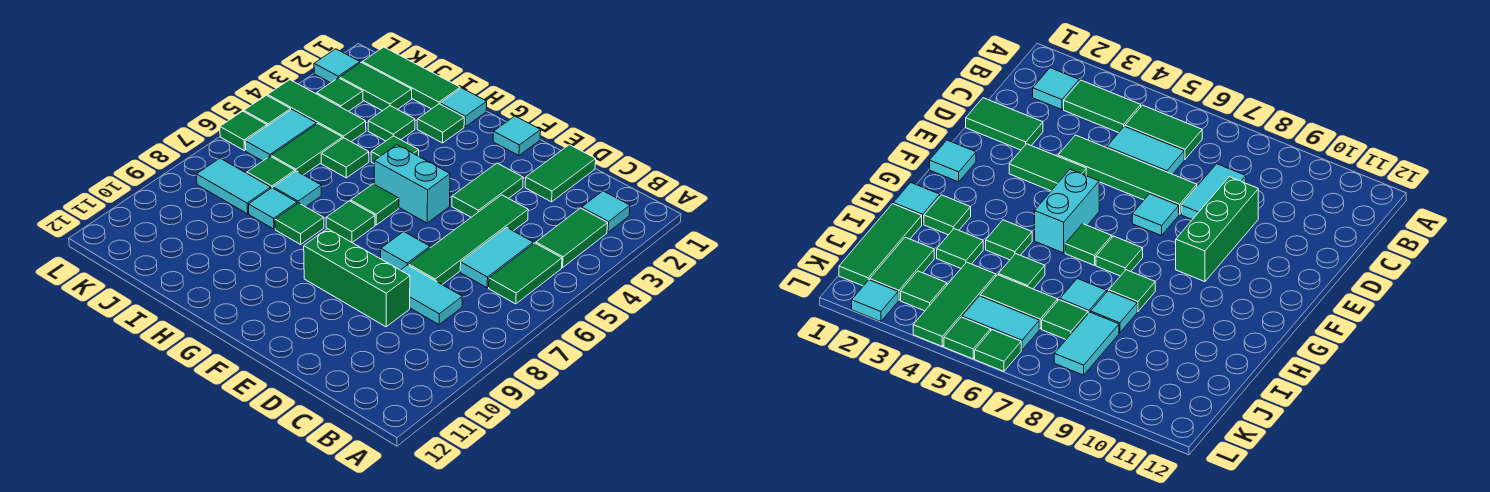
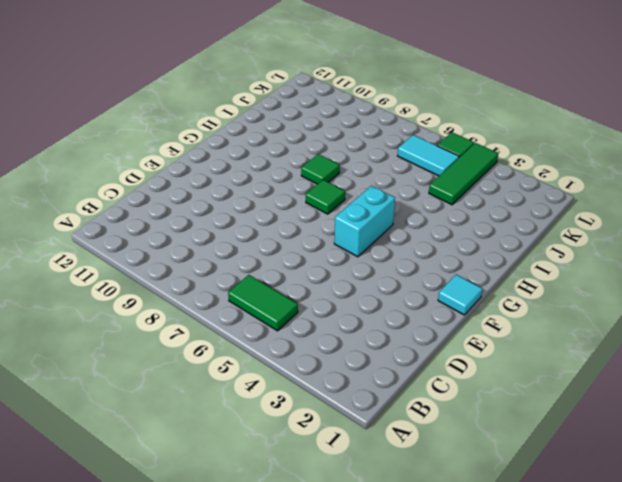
none -> cyan tile B2 level 1
none -> green tile B3:B4 level 1
none -> cyan tile C5:C6 level 1
none -> cyan tile C8:D8 level 1

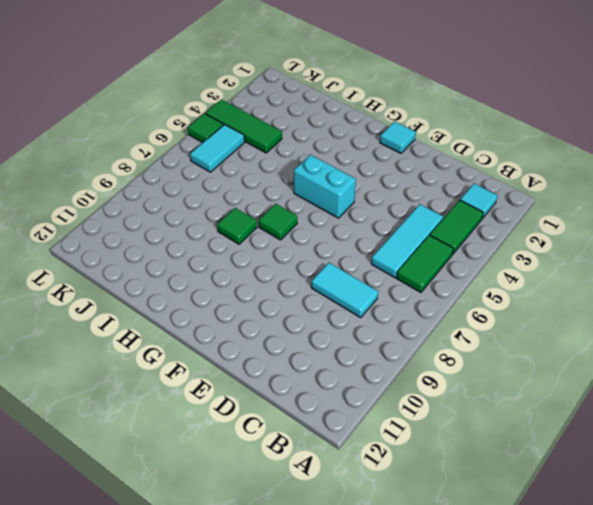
cyan tile C4:C6 level 1 -> cyan tile C5:C6 level 1
none -> green tile D1:D2 level 1
none -> green tile D4:D7 level 1
none -> green brick D9:F9 level 1
none -> green tile E3:E4 level 1

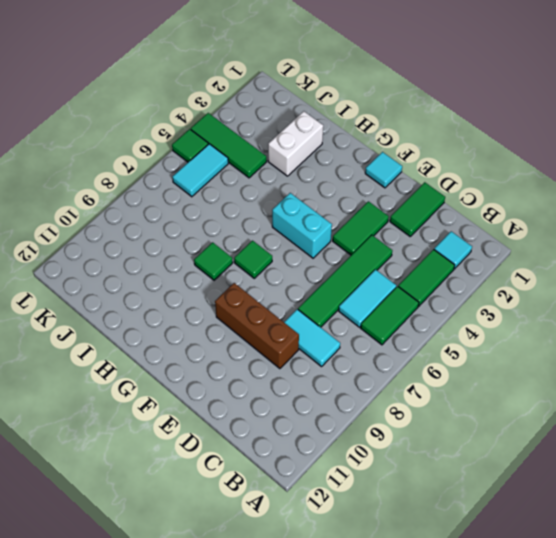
brown brick D9:F9 level 1 -> green brick D9:F9 level 1
white brick I2:I3 level 1 -> green tile I3 level 1
none -> cyan tile E7 level 1
none -> green tile G6 level 1
none -> cyan tile H1 level 1
none -> green tile H2 level 1

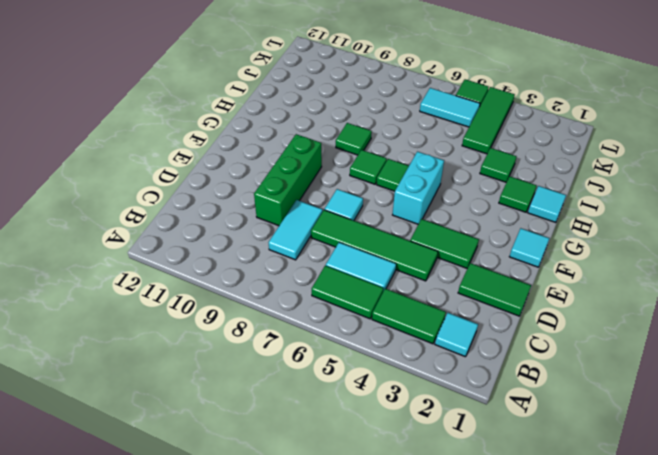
none -> green tile H4 level 1
none -> green tile I1:K1 level 1
none -> green tile I5 level 1
none -> cyan tile I7 level 1

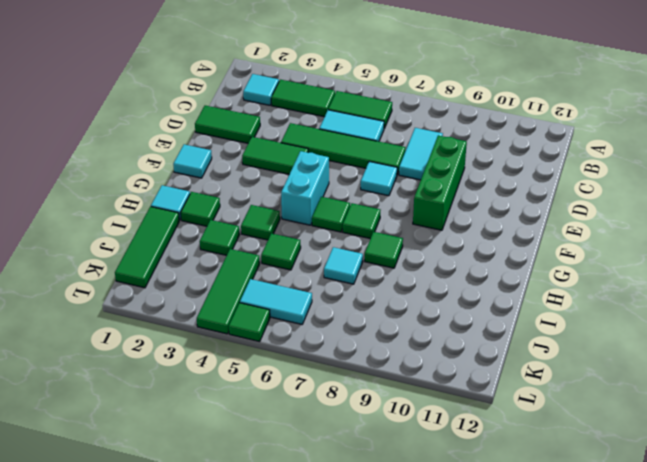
none -> cyan tile I8 level 1
none -> green tile J2:K2 level 1
none -> green tile J5:J6 level 1
none -> green tile J7 level 1

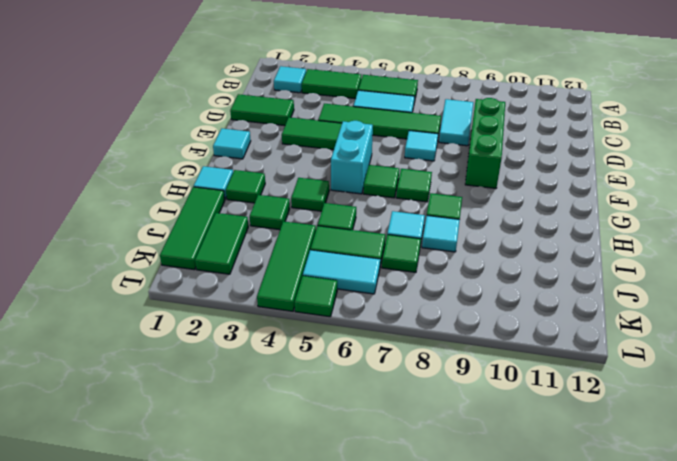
none -> cyan tile J8:K8 level 1
none -> green tile K3 level 1
none -> cyan tile L2 level 1
none -> green tile L6 level 1

